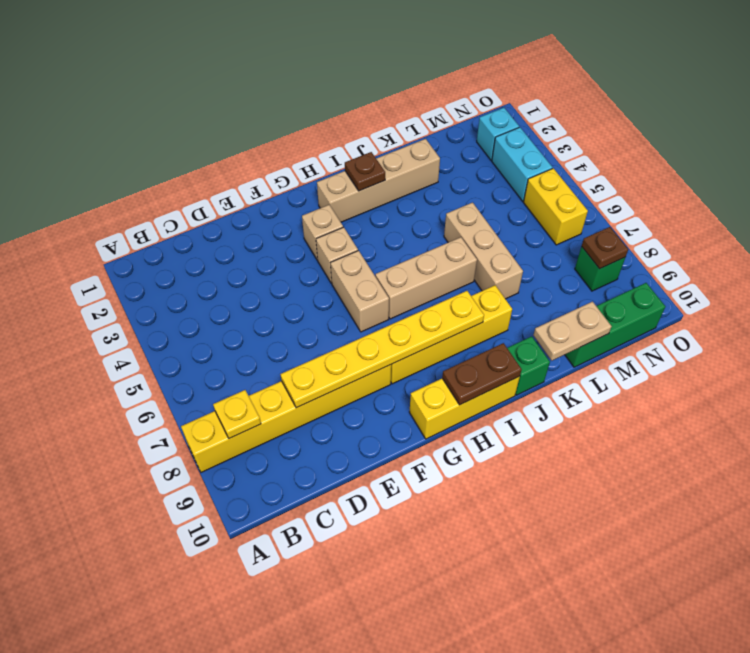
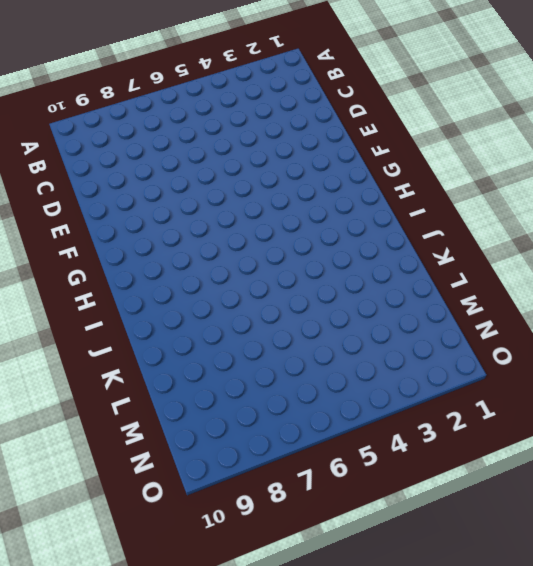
none -> yellow brick A8:F8 level 1
none -> tan brick G3 level 1
none -> tan brick G4 level 1

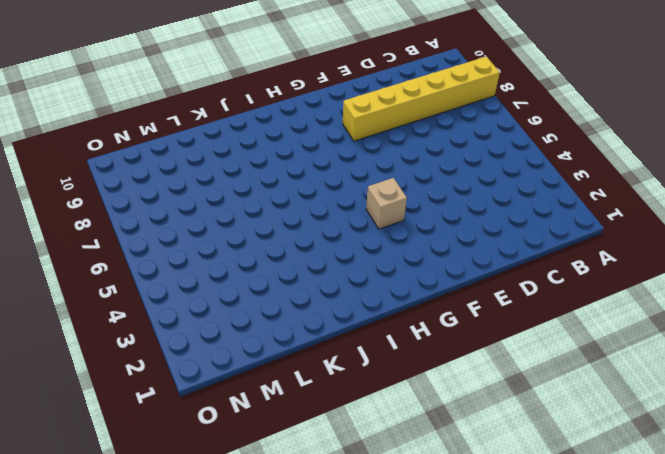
none -> tan brick G3 level 1
none -> tan brick G5:G6 level 1
none -> yellow brick G8:J8 level 1

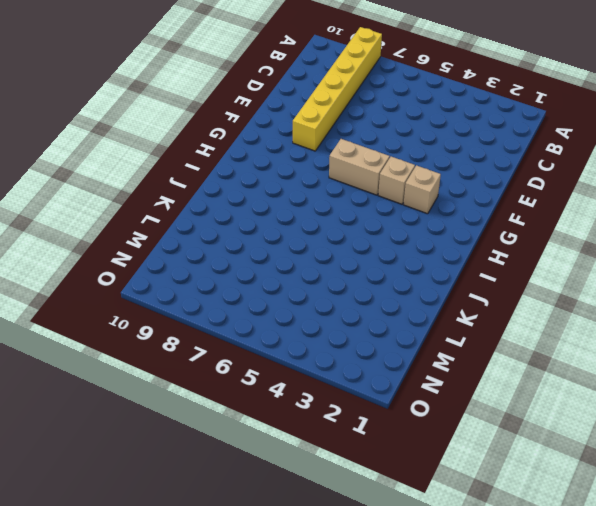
none -> yellow brick G8:J8 level 1
none -> yellow brick G10:I10 level 1
none -> tan brick H2:K2 level 1

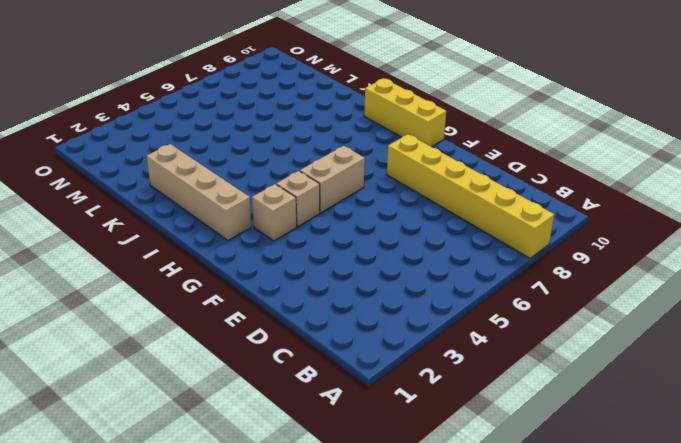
none -> yellow brick G8:J8 level 1
none -> tan brick H6:J6 level 1
none -> green brick J10 level 1

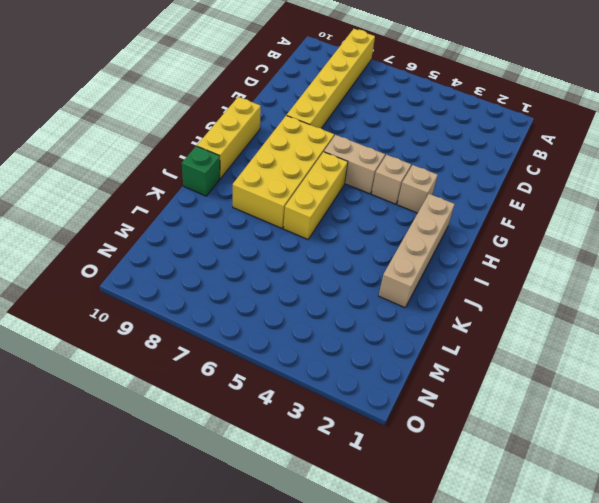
yellow brick G7:J8 level 1 -> yellow brick G8:J8 level 1
yellow brick H6:J6 level 1 -> tan brick H6:J6 level 1
none -> tan brick K5:K7 level 1
none -> green brick L10:N10 level 1
none -> cyan brick N2 level 1

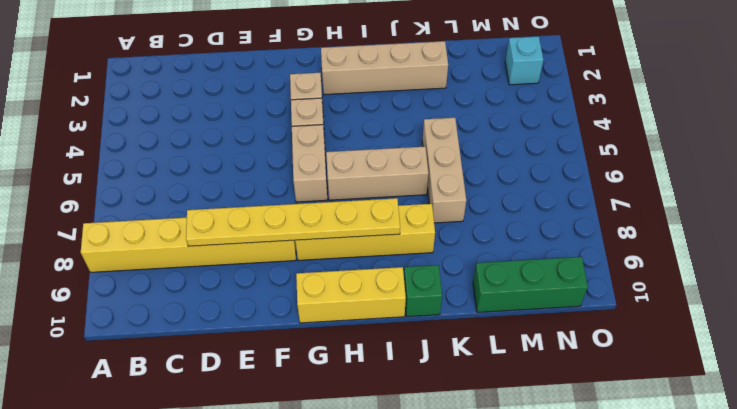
none -> cyan brick N3:N4 level 1
none -> yellow brick N5:N6 level 1
none -> green brick N8 level 1

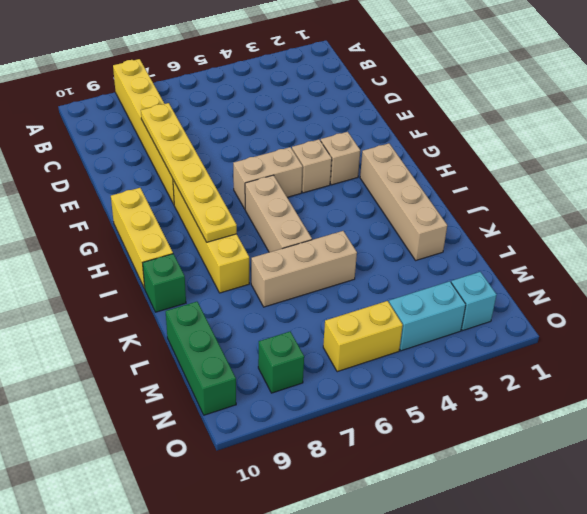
none -> yellow plate B8 level 2
none -> brown plate H10:I10 level 2
none -> brown plate I2 level 2

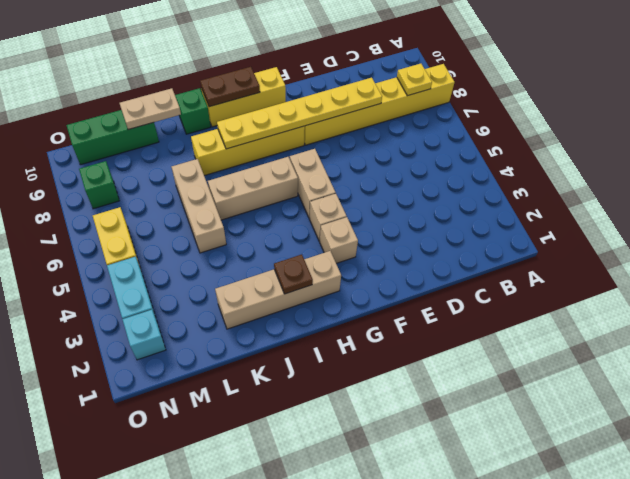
none -> brown plate N8 level 2

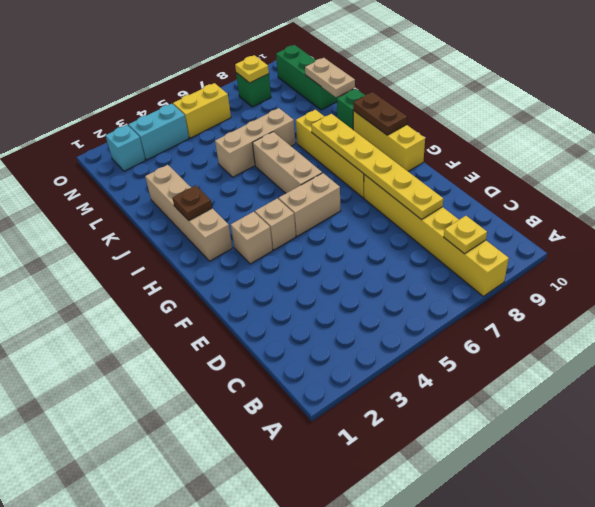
yellow plate N8 level 2 -> brown plate N8 level 2

